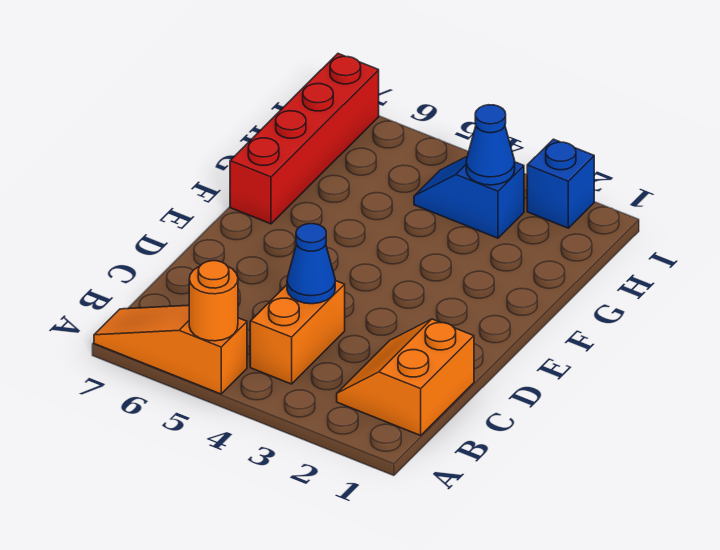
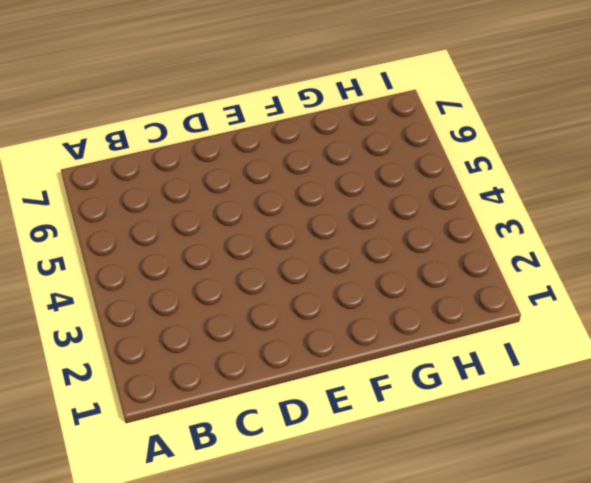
none -> orange slope A5:A7 level 1 top 5
none -> orange slope B1:C2 level 1 top 1

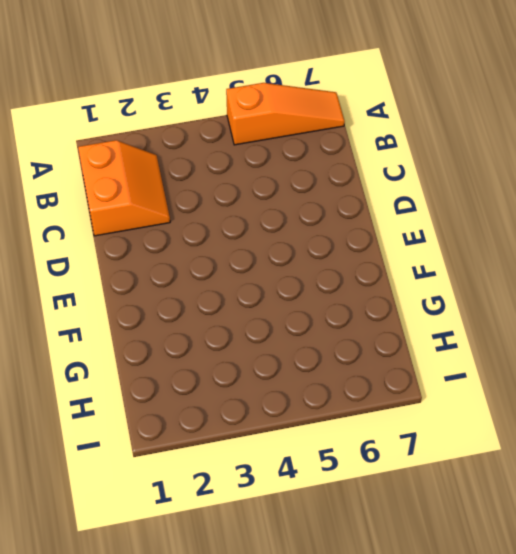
none -> orange brick B4:C4 level 1
none -> red brick F7:I7 level 1

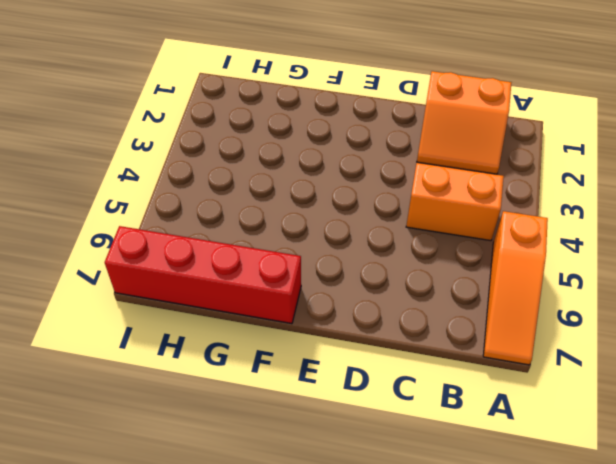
none -> blue slope H3:H4 level 1 top 3
none -> blue brick I2 level 1

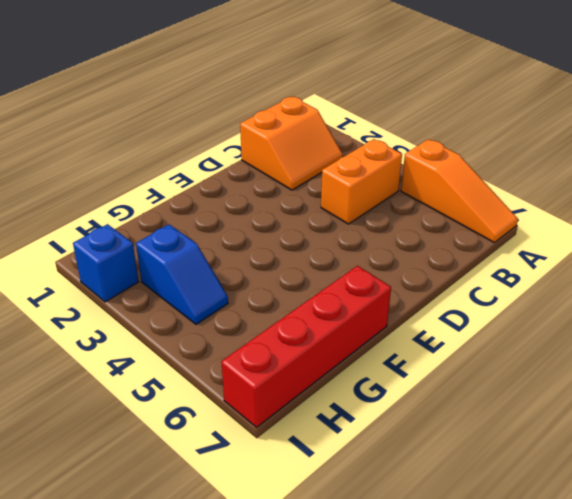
none -> orange round brick A5 level 2
none -> blue cone C4 level 2

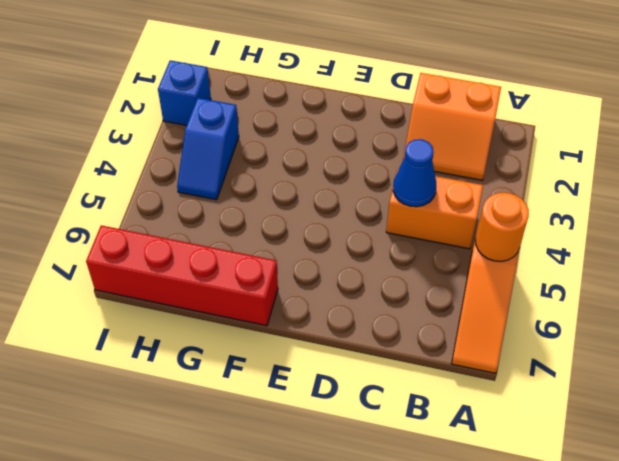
none -> blue cone H3 level 2

